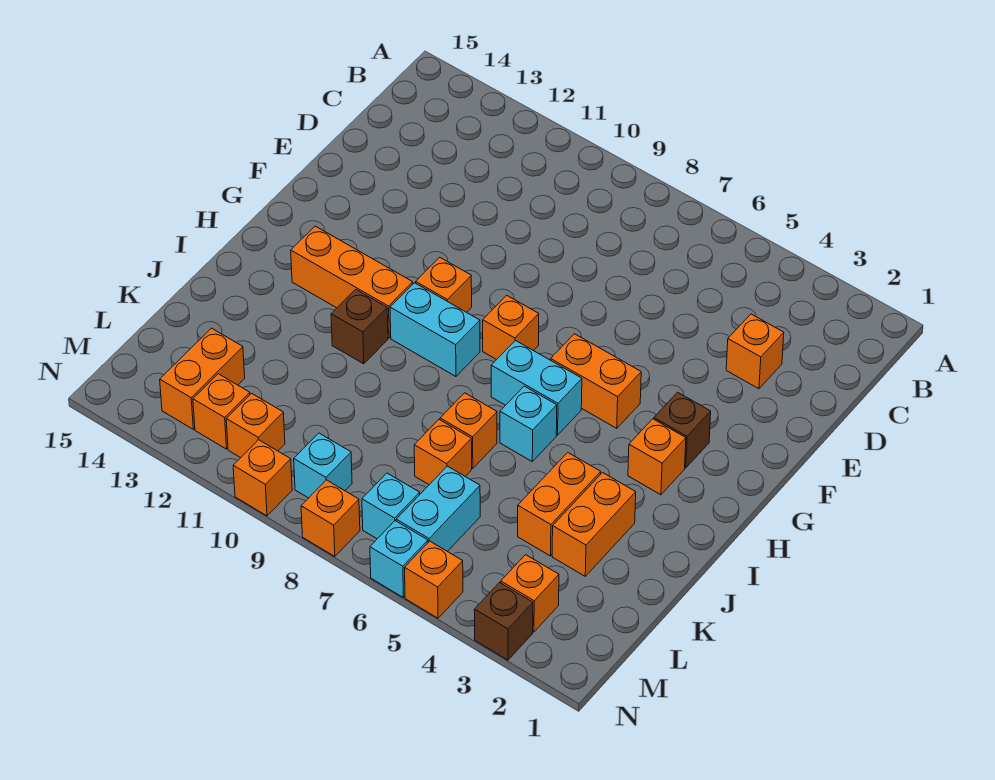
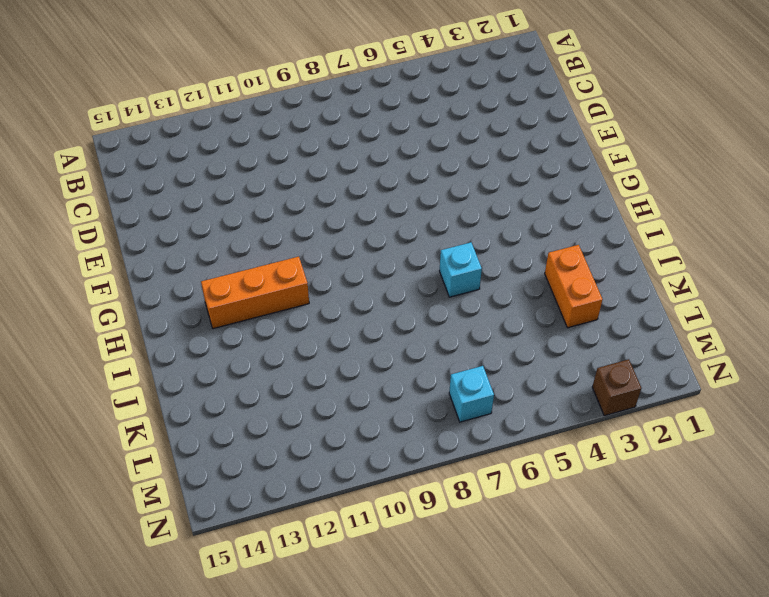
none -> orange brick D3 level 1
none -> brown brick G3 level 1
none -> orange brick G5:G6 level 1

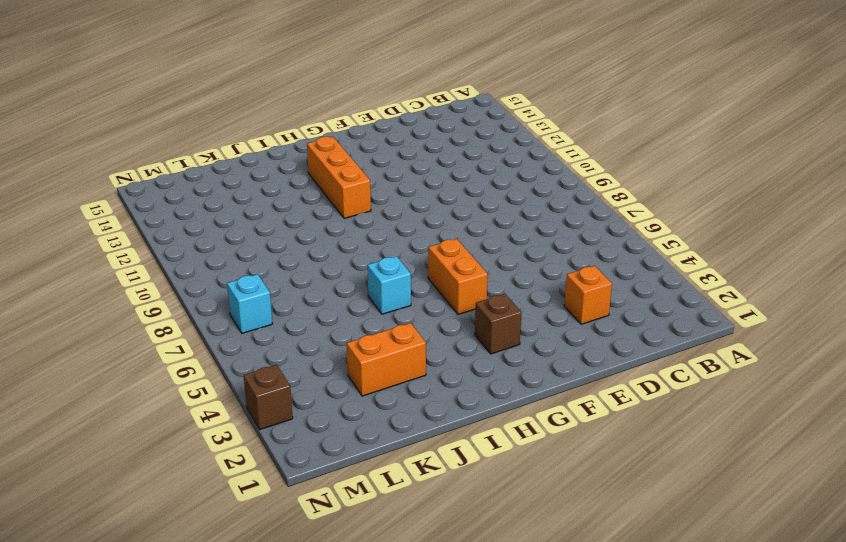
none -> orange brick G8 level 1
none -> orange brick G10 level 1
none -> orange brick H3 level 1

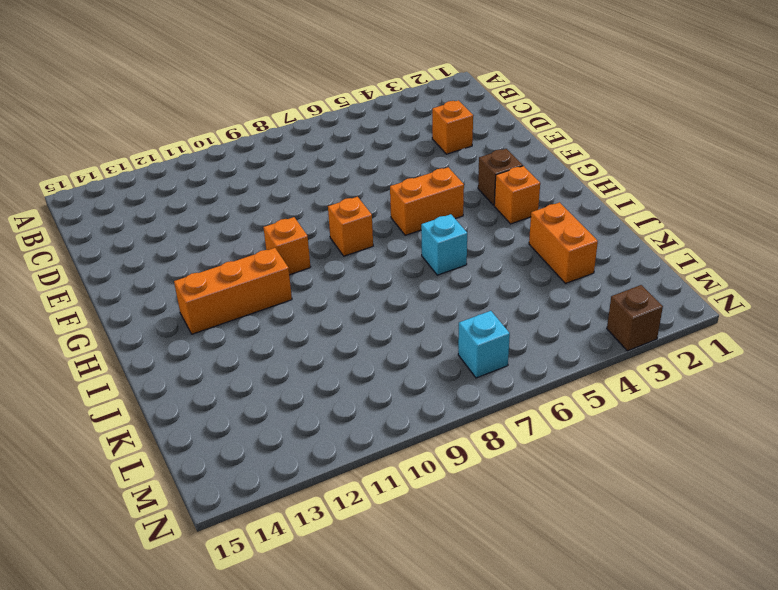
none -> cyan brick H6:H7 level 1
none -> cyan brick H9:H10 level 1
none -> brown brick I11 level 1

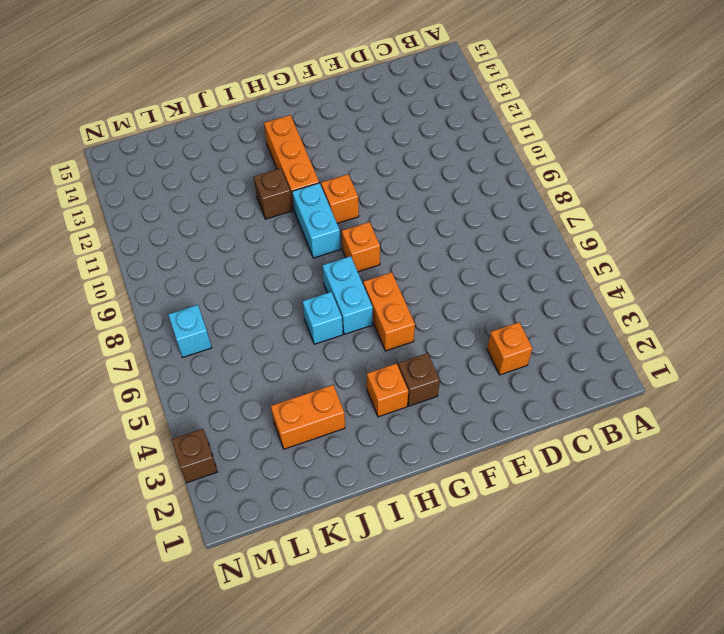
none -> orange brick J4:K4 level 1
none -> orange brick J7 level 1
none -> orange brick K7 level 1

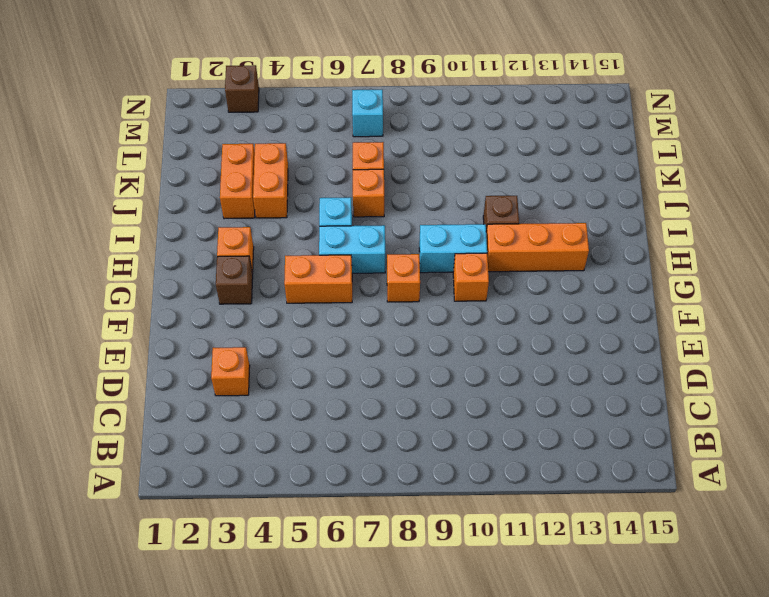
none -> cyan brick L6:M6 level 1
none -> orange brick L13:M13 level 1
none -> orange brick M3 level 1

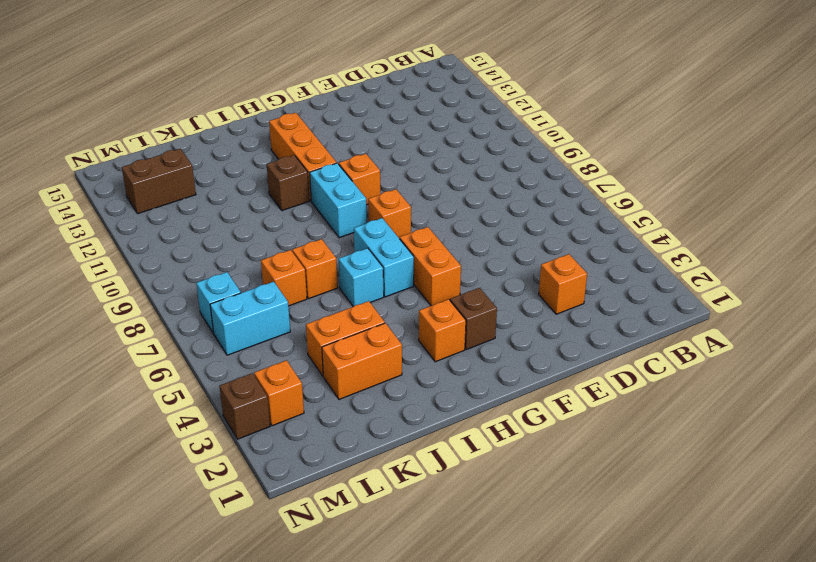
brown brick L13:M13 level 1 -> orange brick L13:M13 level 1
none -> cyan brick M9 level 1
none -> orange brick M11 level 1
none -> orange brick M12 level 1

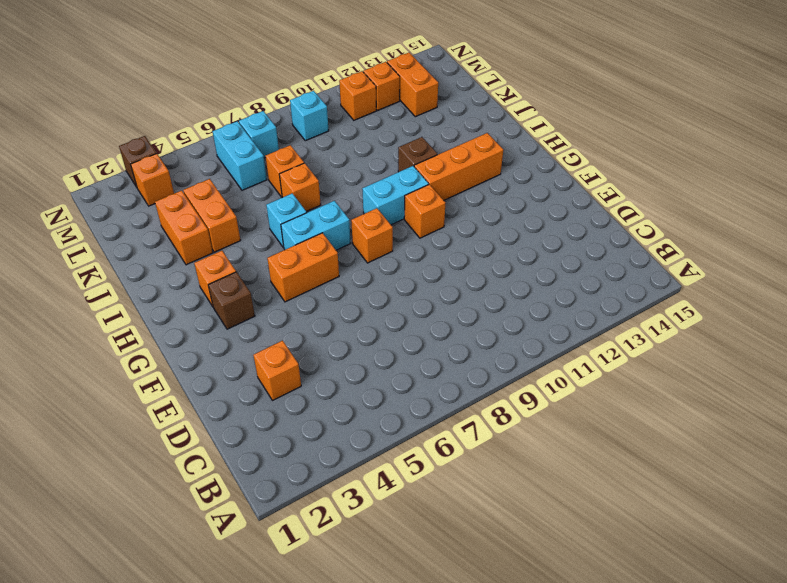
none -> orange brick N5 level 1
none -> cyan brick N6 level 1
none -> orange brick N8 level 1

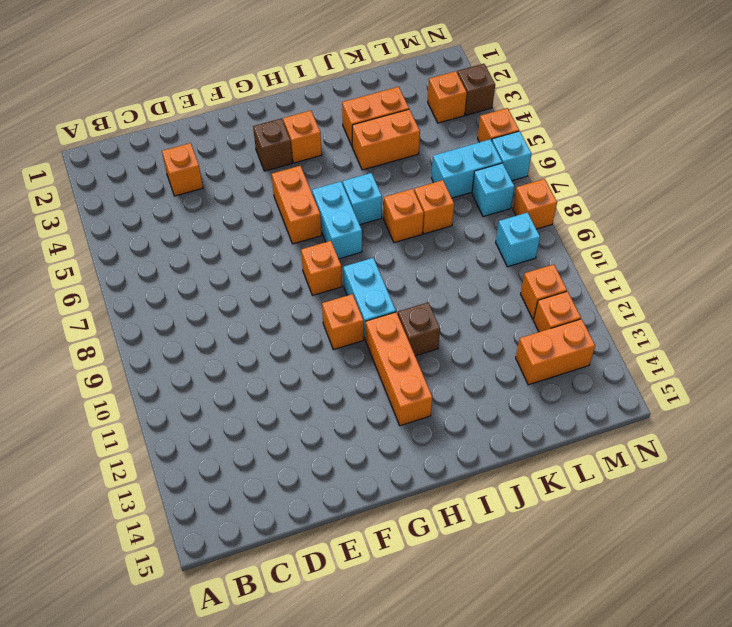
none -> orange brick N10 level 1

